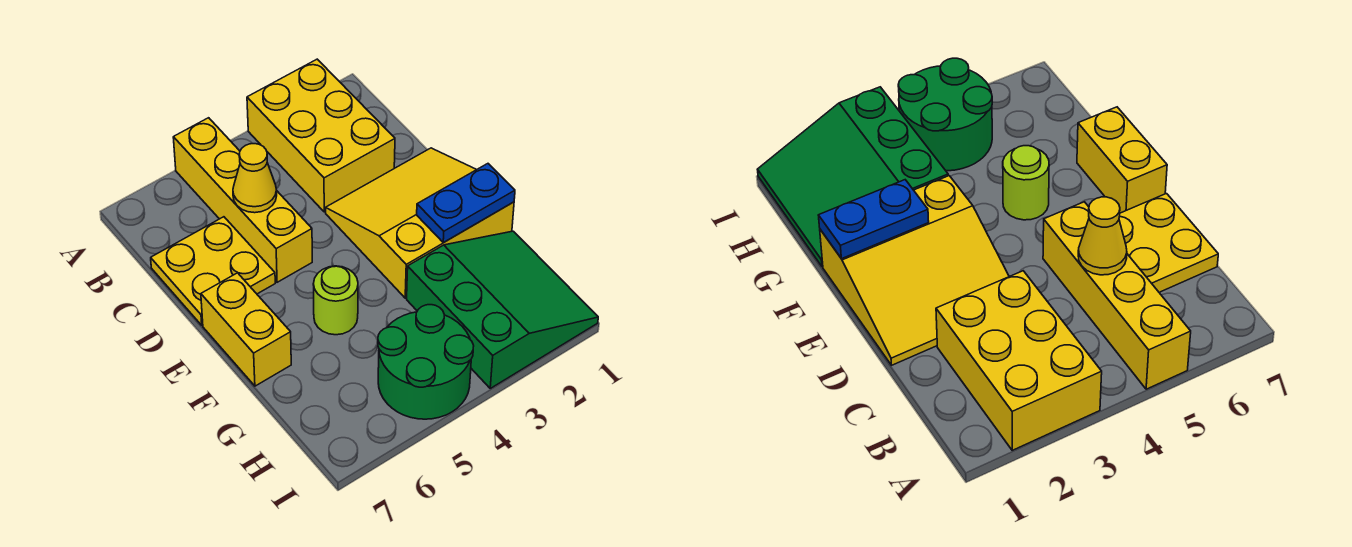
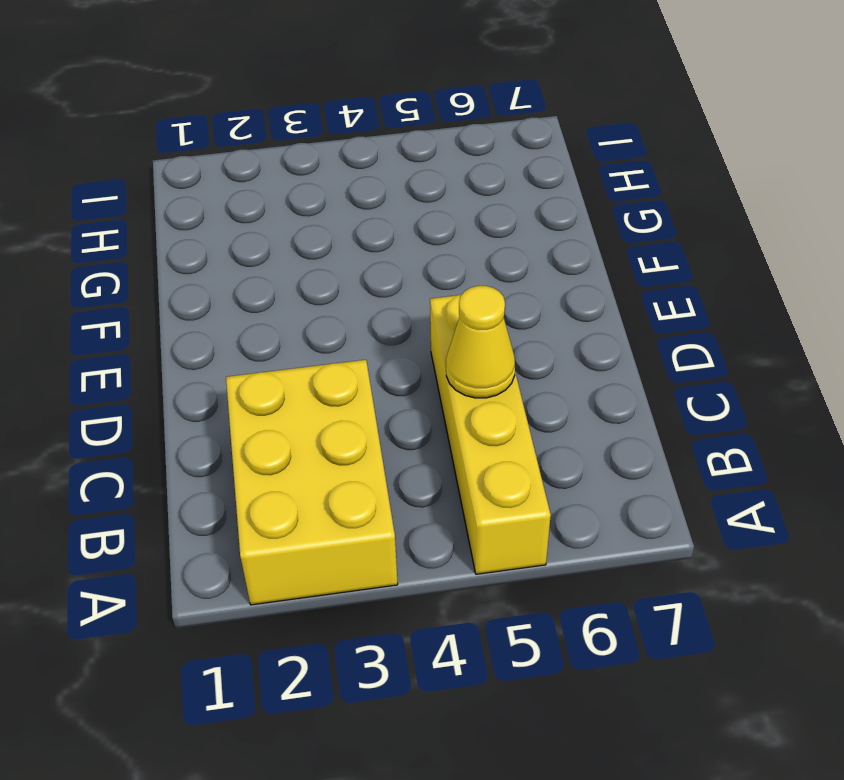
none -> yellow plate C6:D7 level 1
none -> yellow slope D1:F3 level 1 top F

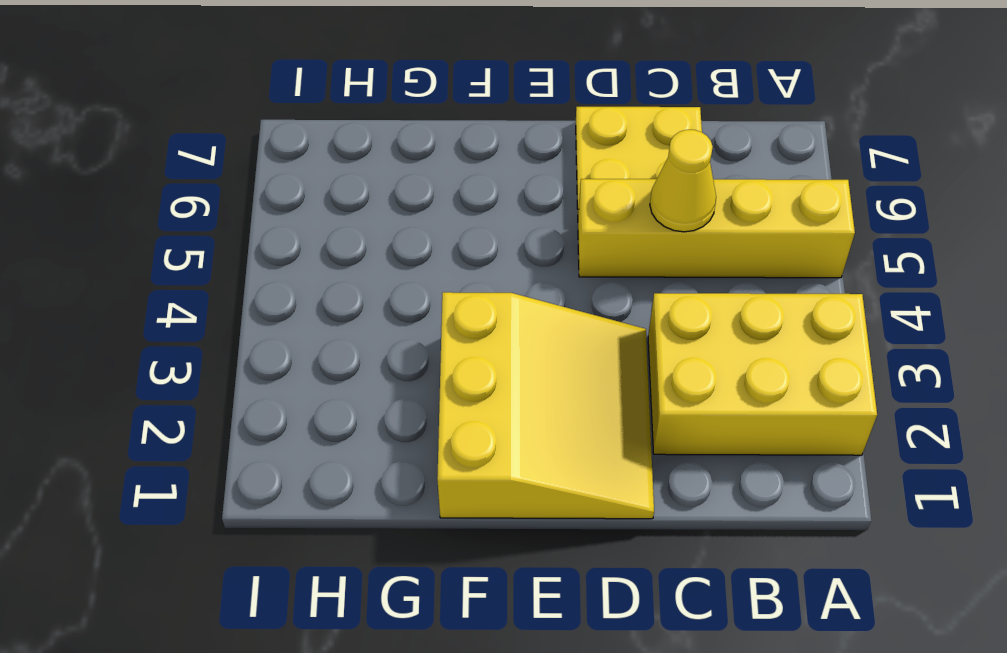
none -> yellow brick E7:F7 level 1
none -> lime round brick F5 level 1

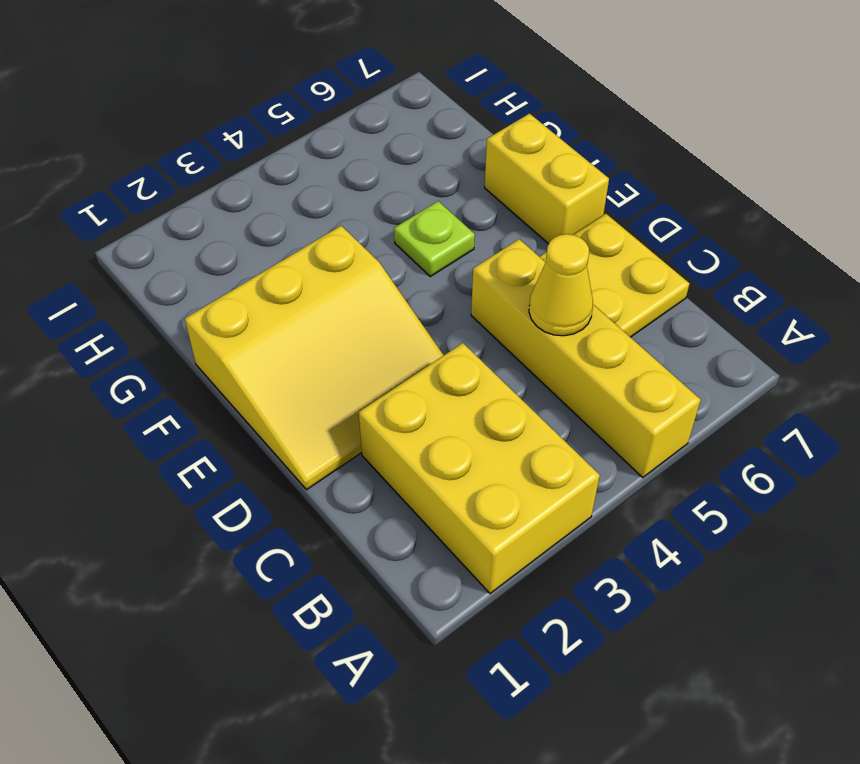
lime plate F5 level 1 -> lime round brick F5 level 1
none -> green slope G1:I3 level 1 top 3
none -> green round brick H4:I5 level 1

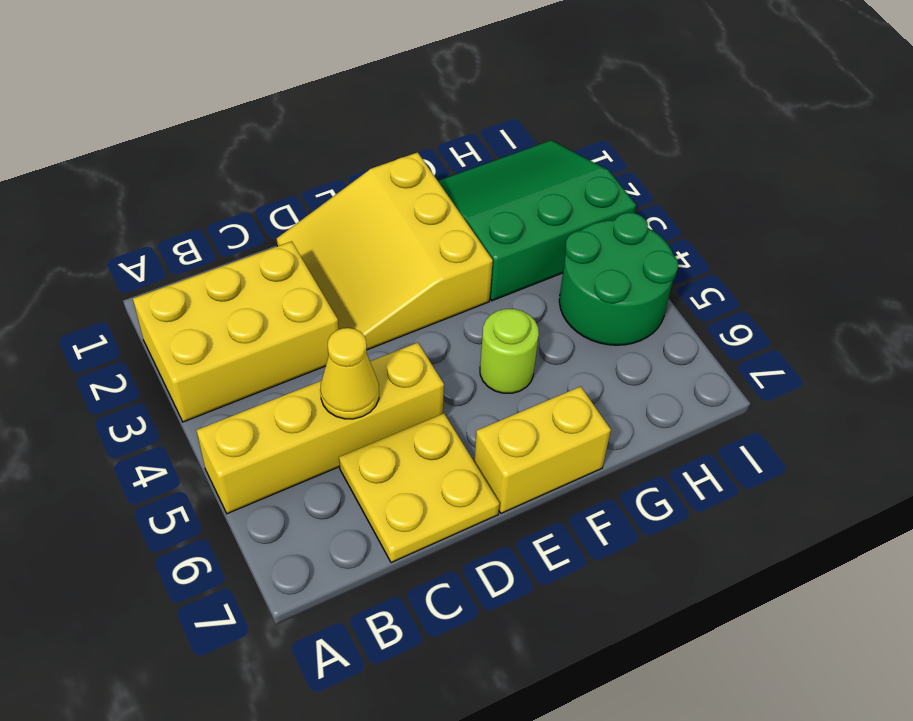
none -> blue plate F1:F2 level 2

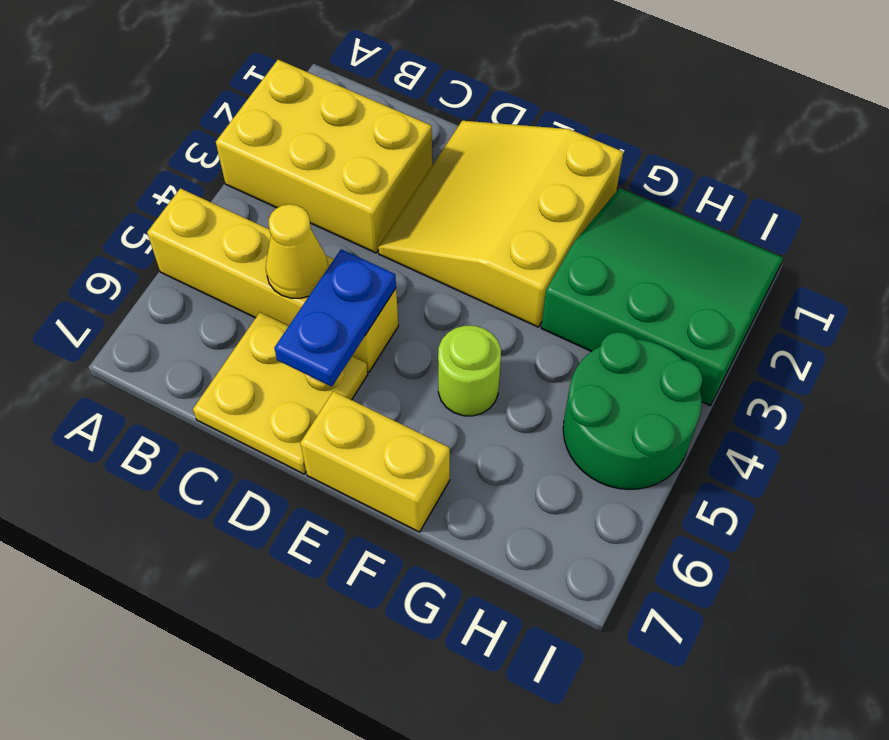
blue plate D5:D6 level 2 -> blue plate F1:F2 level 2

